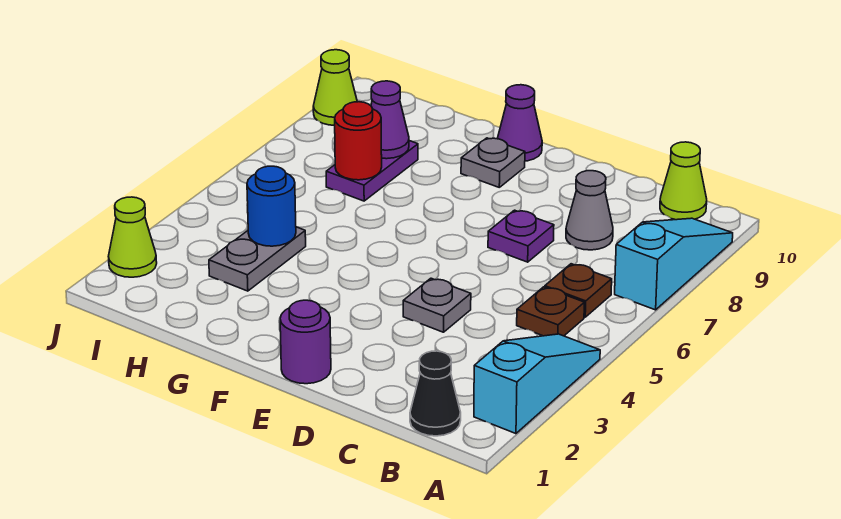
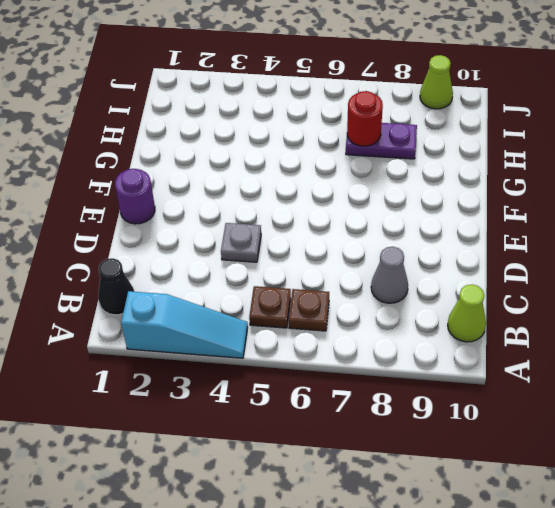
none -> cyan slope A7:A9 level 1 top 7
none -> purple plate D7 level 1
none -> grey plate F9 level 1

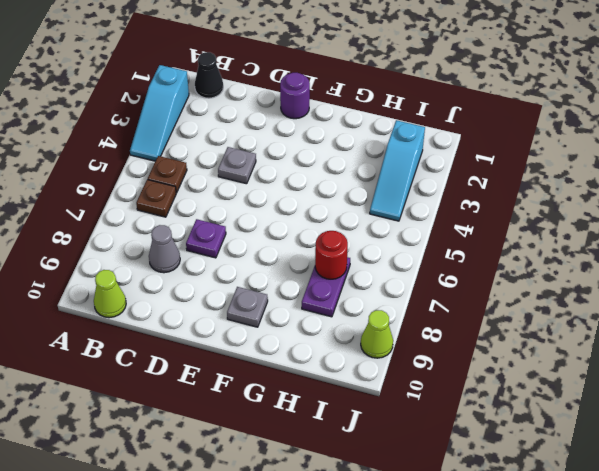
cyan slope I2:I4 level 1 top 2 -> cyan slope A7:A9 level 1 top 7
none -> purple cone F10 level 1
none -> grey plate H3:H4 level 1
none -> lime cone J2 level 1

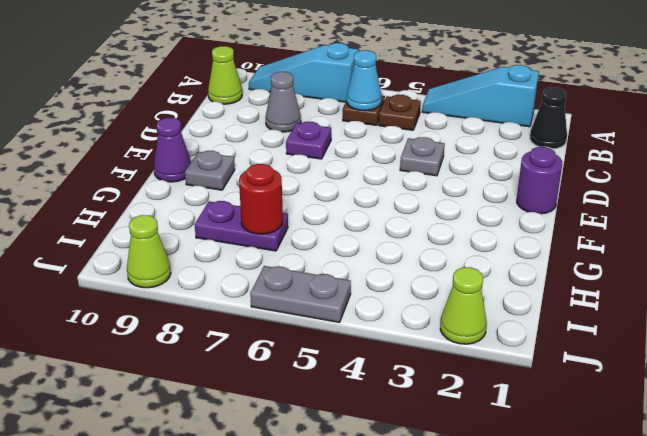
cyan cone B6 level 2 -> none
grey plate J5:J6 level 1 -> grey plate H3:H4 level 1
none -> blue round brick H4 level 2
none -> purple cone H8 level 2

